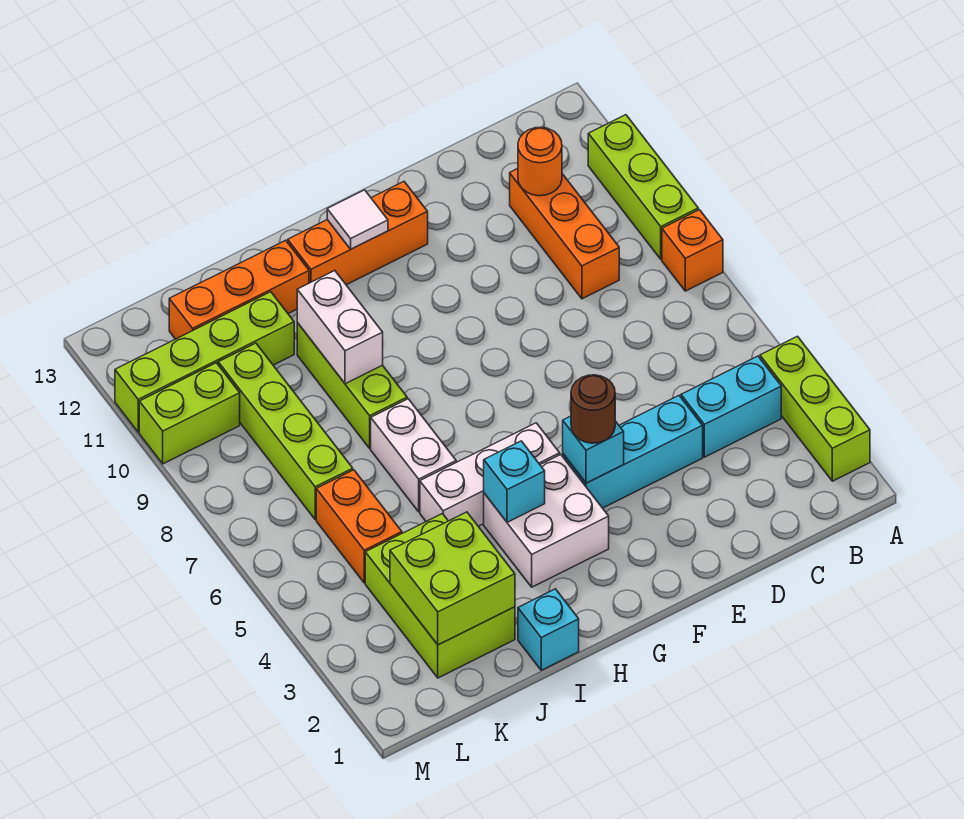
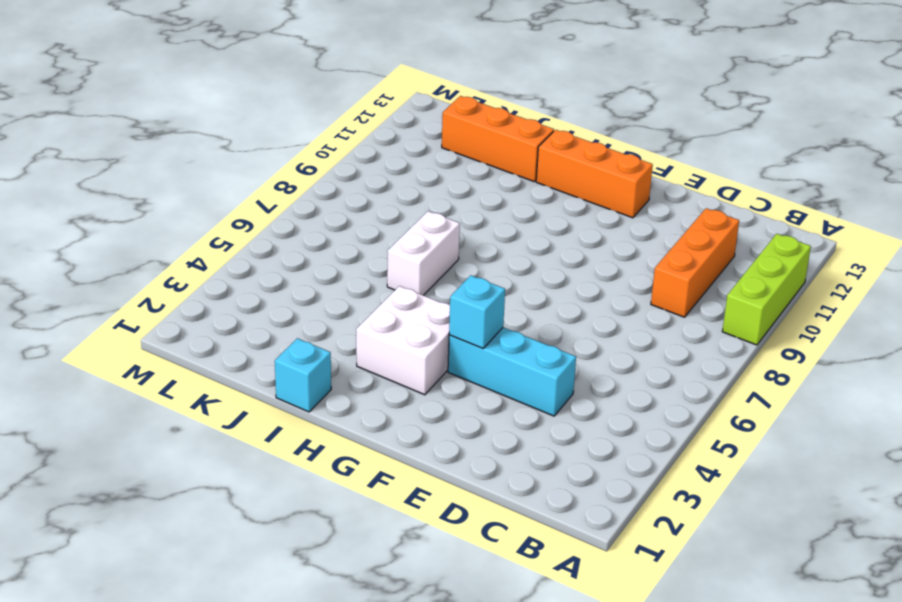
none -> lime brick A2:A4 level 1
none -> orange brick A8 level 1
none -> cyan brick B4:C4 level 1

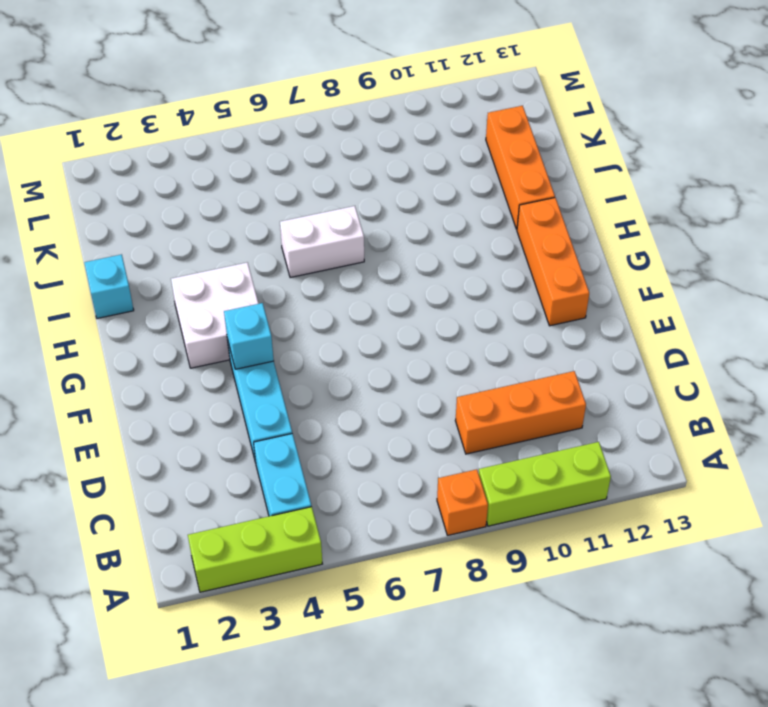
none -> white brick G5:I5 level 1
none -> lime brick I8:I10 level 1
none -> lime brick J2:K4 level 1

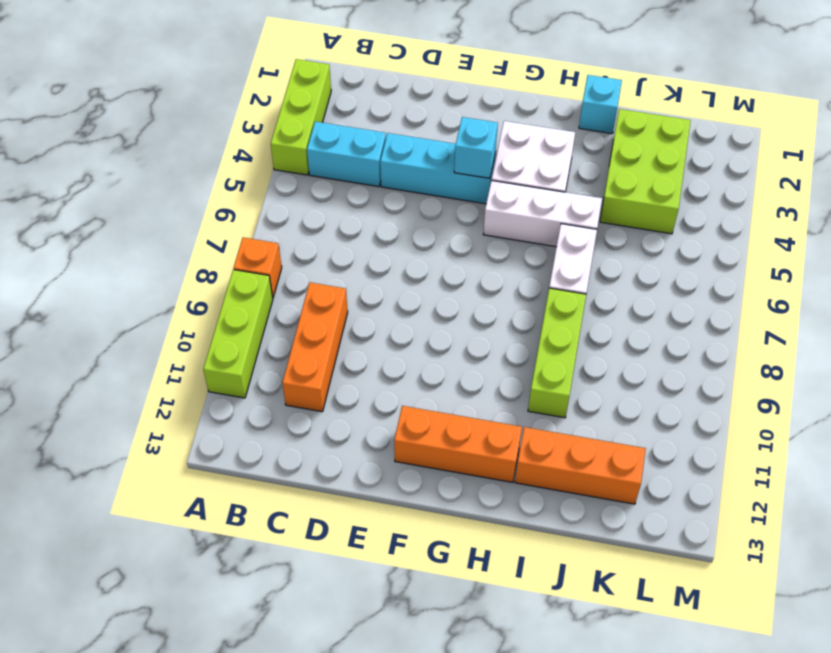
none -> lime brick J11:M11 level 1
none -> orange brick K5:K6 level 1
none -> lime brick K7:K10 level 1

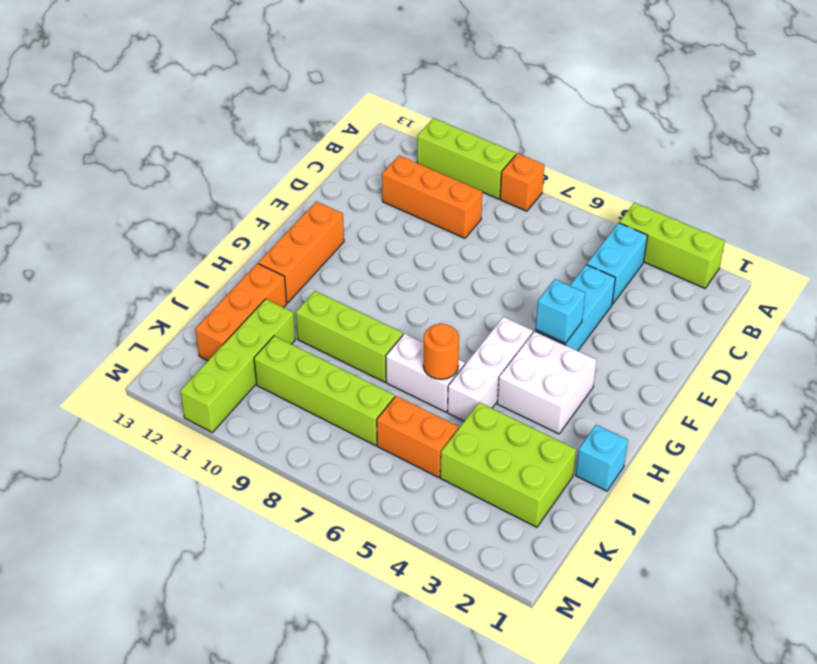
orange round brick I6 level 2 -> orange round brick C11 level 2
none -> lime brick L10:M10 level 1
none -> white tile G12 level 2
none -> cyan brick H4 level 2

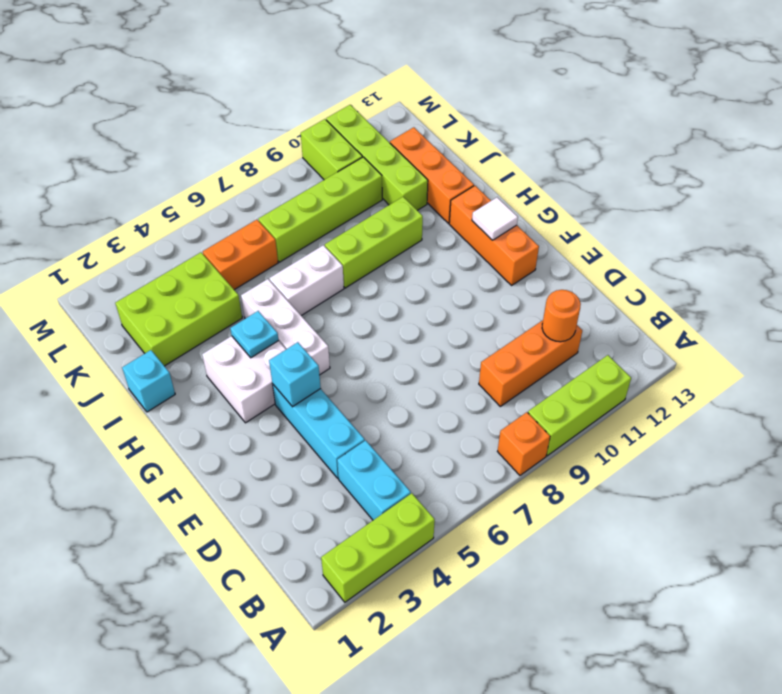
cyan plate H4 level 2 -> cyan brick H4 level 2
none -> white brick I9:I10 level 2
none -> lime brick J2:K3 level 2
none -> brown round brick F4 level 3

